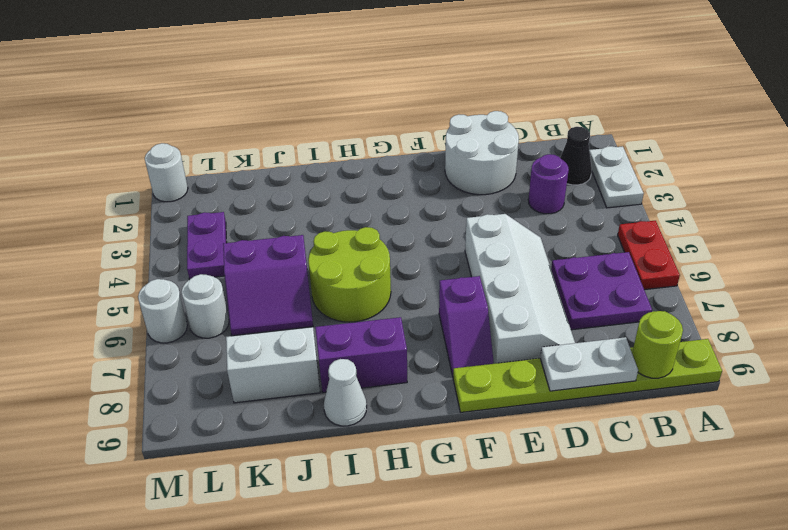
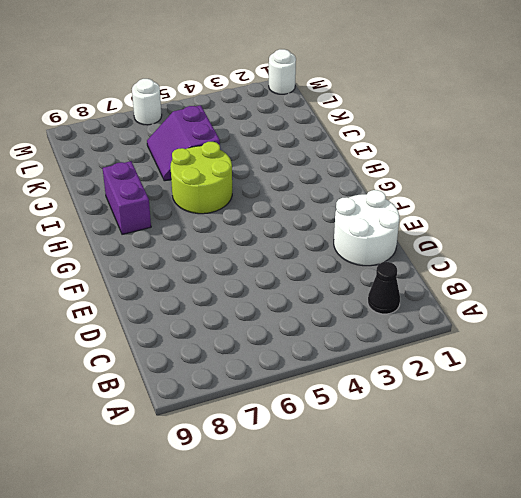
none -> white plate A2:A3 level 1
none -> red plate A5:A6 level 1
none -> lime plate A9:F9 level 1

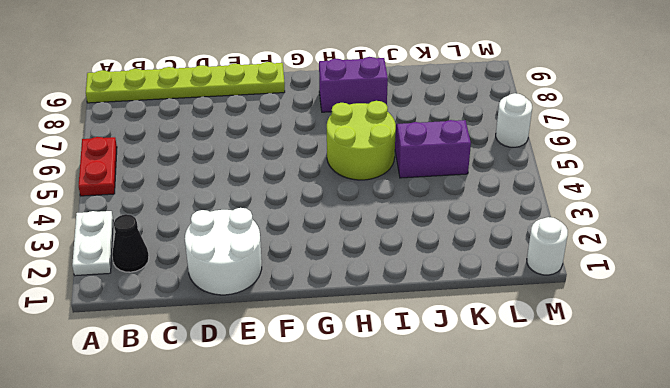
none -> purple plate B6:C7 level 1
none -> purple round brick C3 level 1
none -> white slope D5:E8 level 1 top E

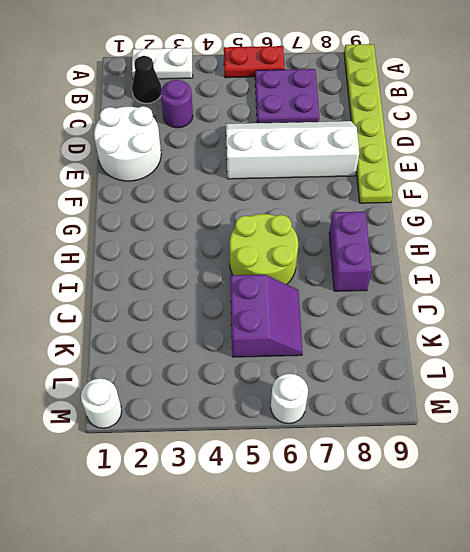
none -> purple slope F7:F8 level 1 top 7
none -> white cone I9 level 1
none -> white brick J8:K8 level 1

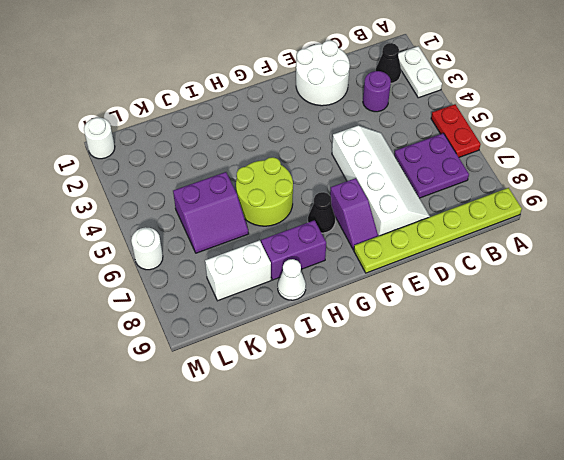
black cone G7 level 1 -> none
none -> purple plate L3:L4 level 1
none -> white round brick L6 level 1
none -> lime round brick B9 level 2

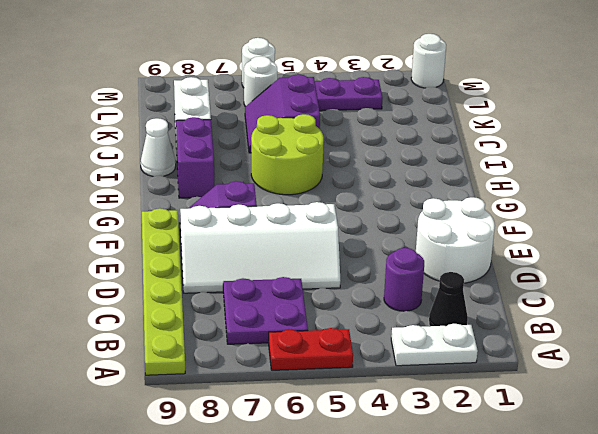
none -> lime round brick B9 level 2
none -> white plate C9:D9 level 2

